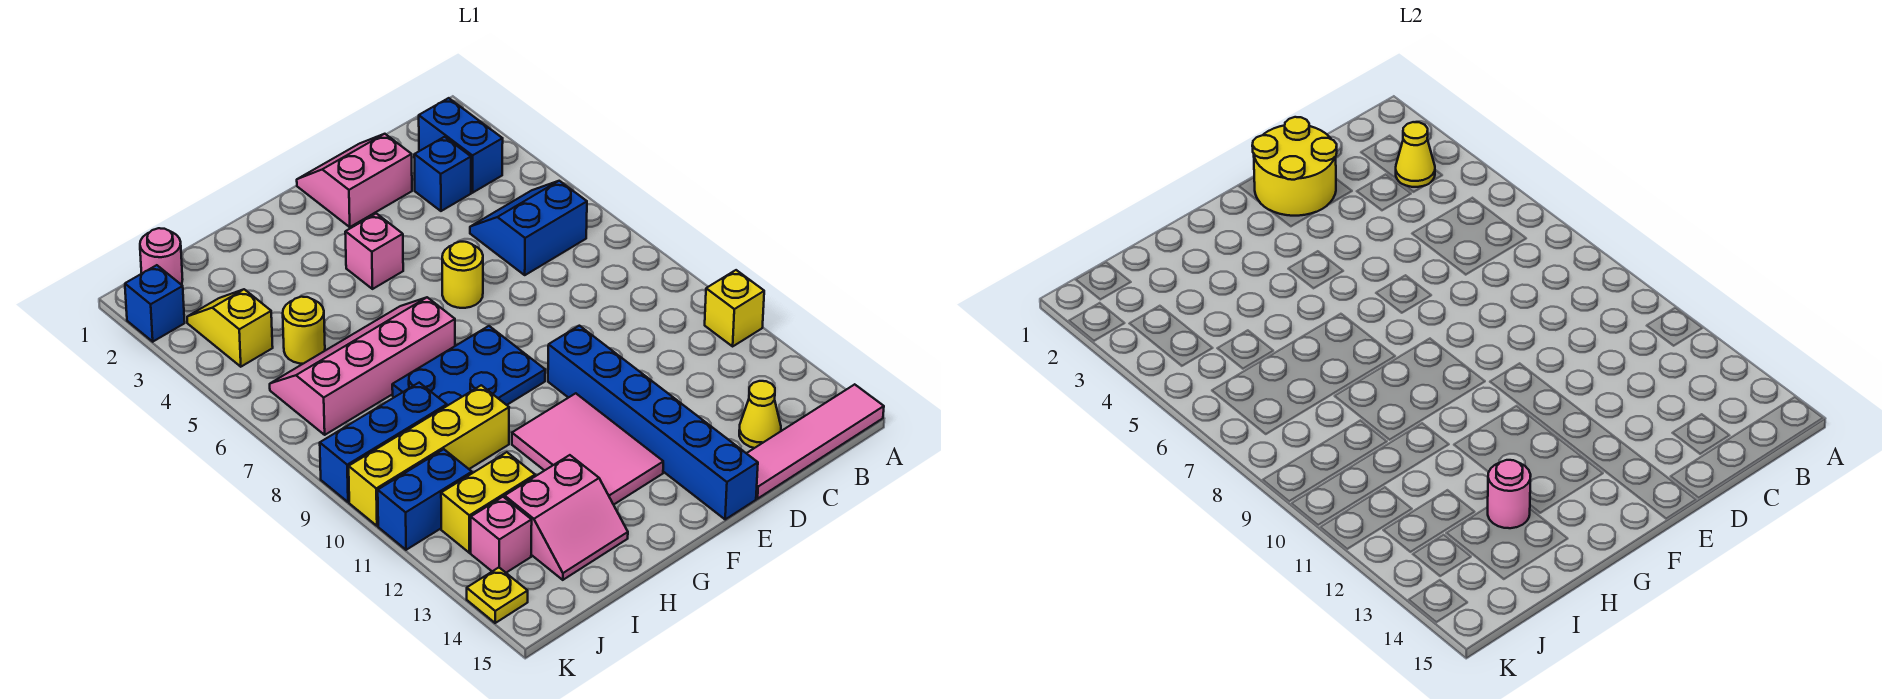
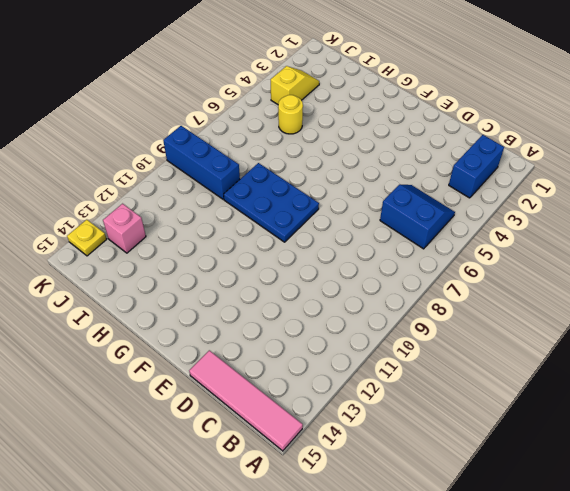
none -> yellow brick A11 level 1
none -> blue brick C3 level 1
none -> yellow cone C14 level 1

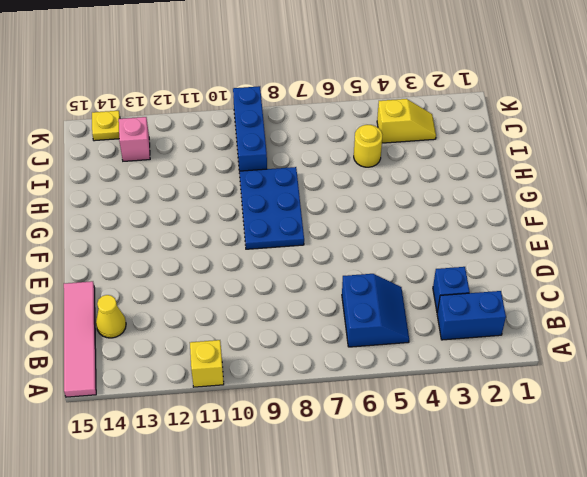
none -> pink slope D1:E2 level 1 top 2
none -> yellow round brick E6 level 1
none -> blue brick E10:E15 level 1

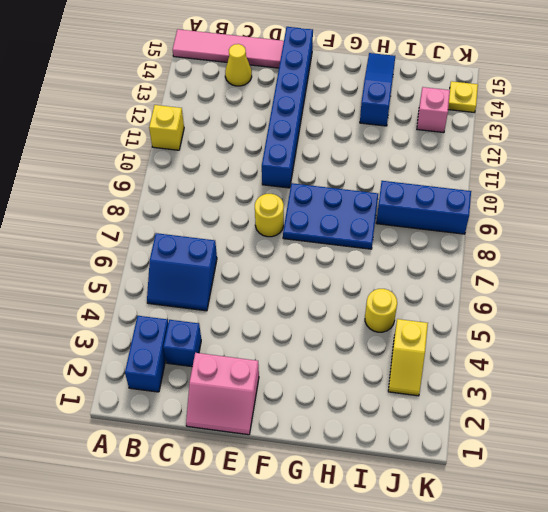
yellow round brick E8 level 1 -> yellow round brick E6 level 1
blue slope H13:H15 level 1 top 13 -> pink slope H13:I14 level 1 top 13
none -> pink brick F4 level 1
none -> pink tile F11:G13 level 1
none -> pink slope G6:J7 level 1 top 7

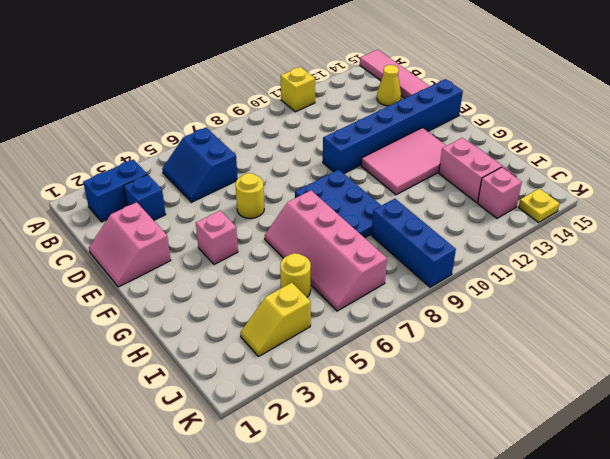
none -> yellow brick H10:K10 level 1
none -> yellow brick I12:J12 level 1
none -> pink round brick J1 level 1

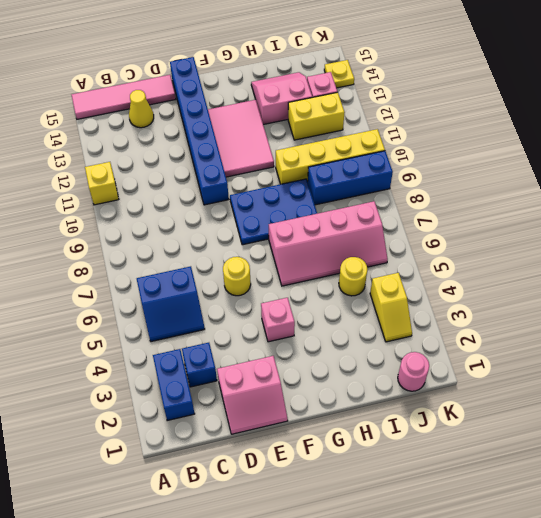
none -> blue brick J11:K11 level 1
none -> blue brick K2 level 1
none -> yellow cone B3 level 2

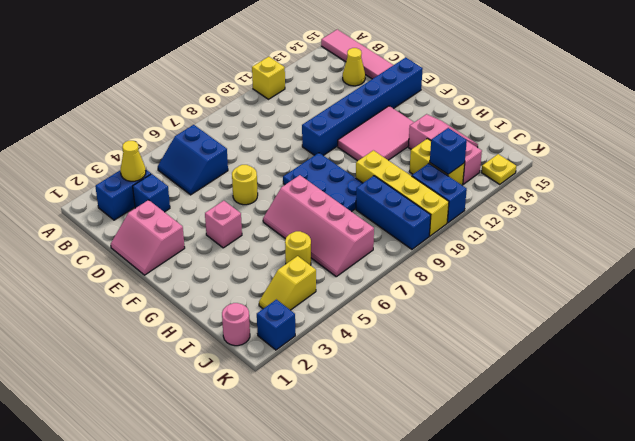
blue brick J12 level 2 -> none
none -> yellow round brick D1:E2 level 2
none -> pink round brick H13 level 2

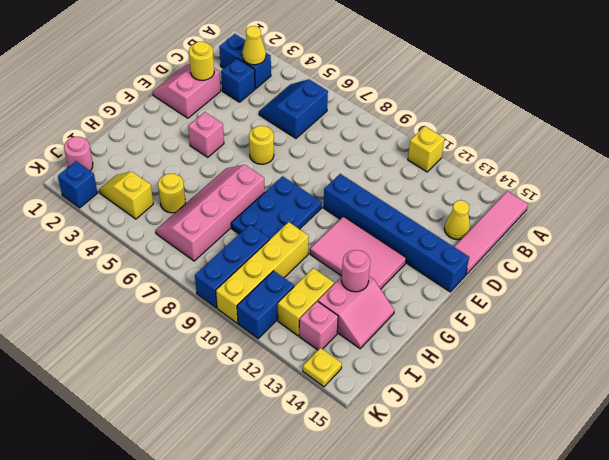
yellow round brick D2 level 2 -> yellow round brick D1:E2 level 2

